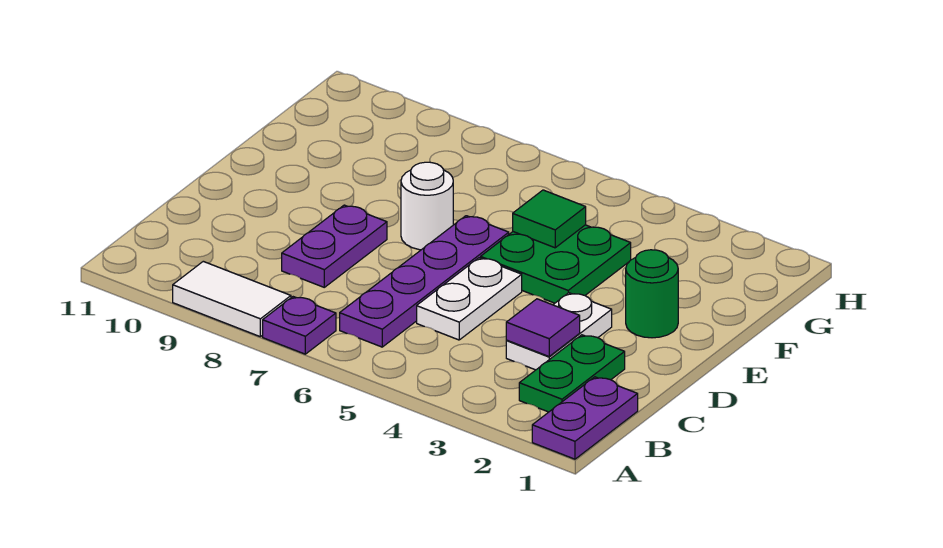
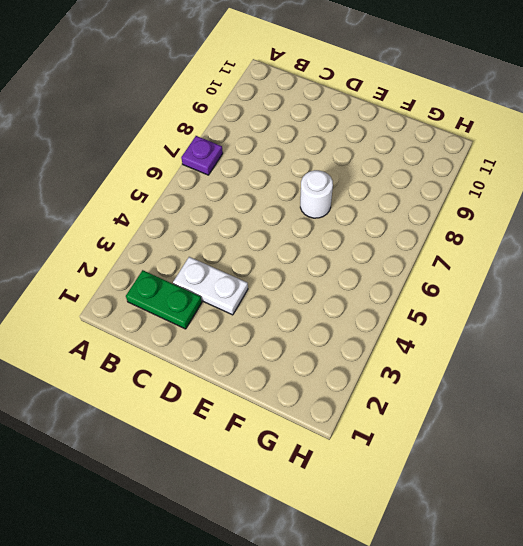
none -> purple plate A1:B1 level 1
none -> white tile A8:A9 level 1
none -> purple plate B6:E6 level 1

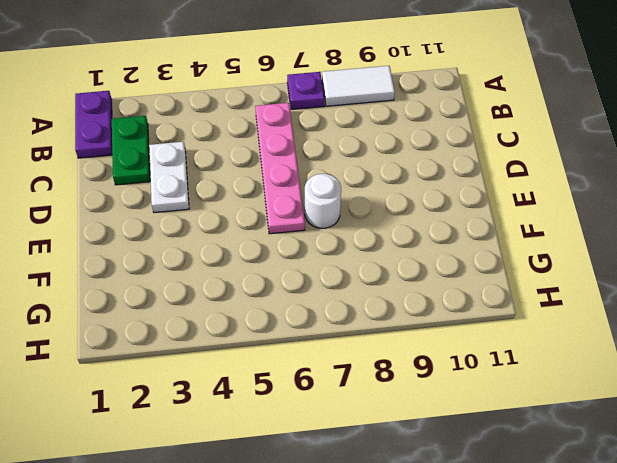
pink plate B6:E6 level 1 -> purple plate B6:E6 level 1
none -> white plate C5:D5 level 1
none -> purple plate C8:D8 level 1
none -> green round brick E2 level 1

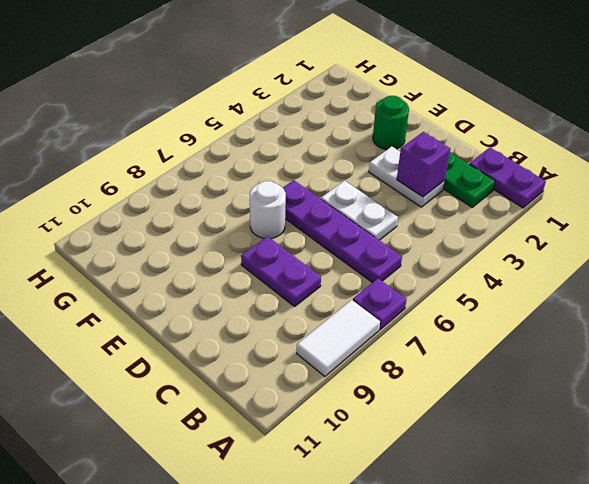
purple brick C3 level 2 -> purple tile C3 level 2
none -> green plate E4:F5 level 1
none -> green tile F5 level 2

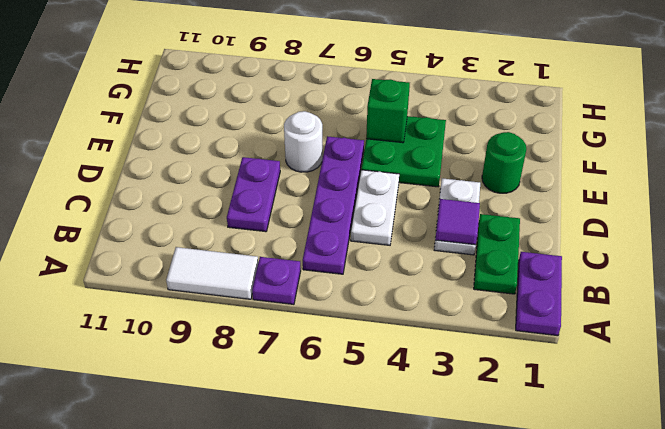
green brick F5 level 2 -> green tile F5 level 2

